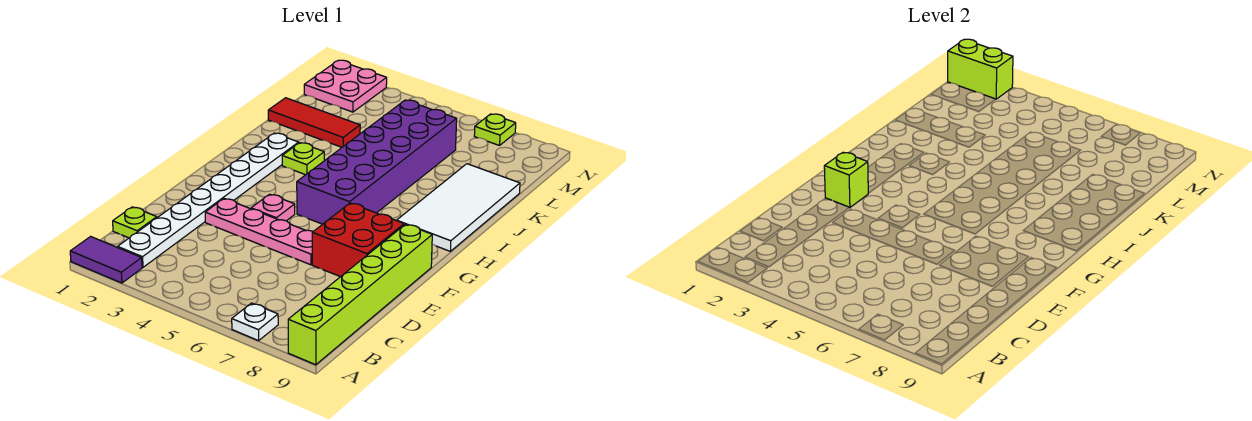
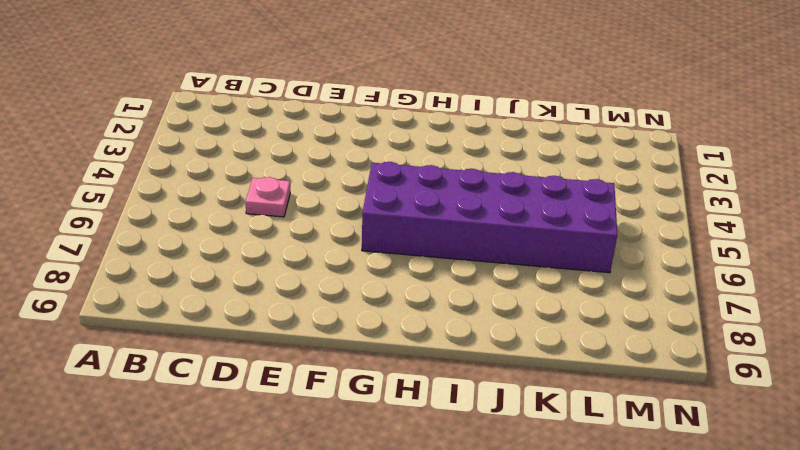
pink plate D5 level 1 -> pink plate F4 level 1
none -> purple tile A1:A2 level 1
none -> white plate A7 level 1
none -> lime brick A9:F9 level 1

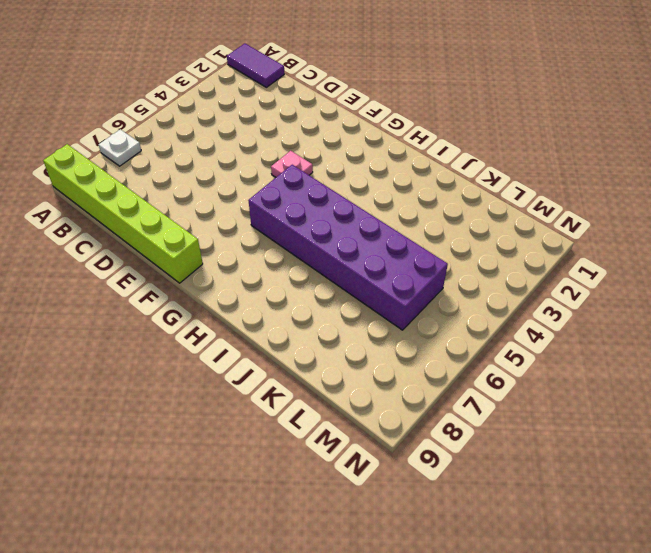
purple tile A1:B1 level 1 -> purple tile A1:A2 level 1
none -> white plate B2:I2 level 1
none -> lime plate C1 level 1
none -> pink plate E3:E6 level 1

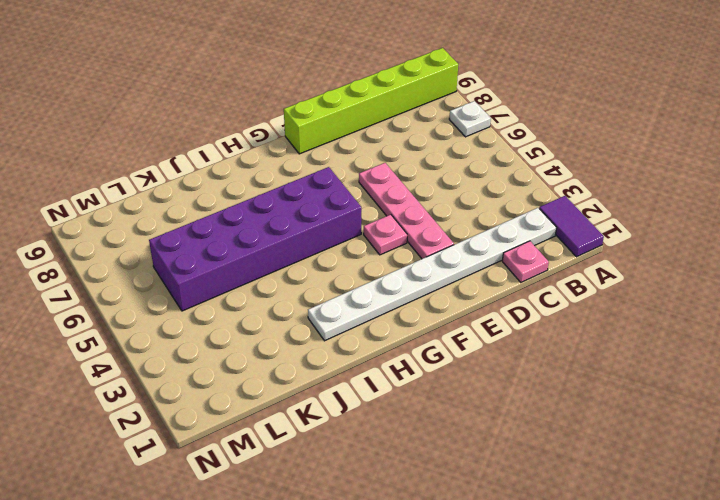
pink plate C1 level 1 -> lime plate C1 level 1
none -> red brick E7:F8 level 1
none -> white tile H8:K9 level 1
none -> lime plate I3 level 1

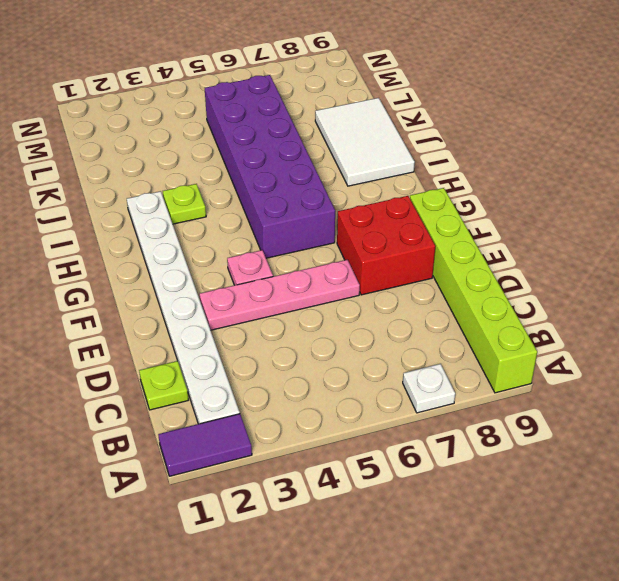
white tile I8:K9 level 1 -> white tile H8:K9 level 1
none -> red tile K1:K3 level 1
none -> pink plate M1:N2 level 1
none -> lime plate N7 level 1

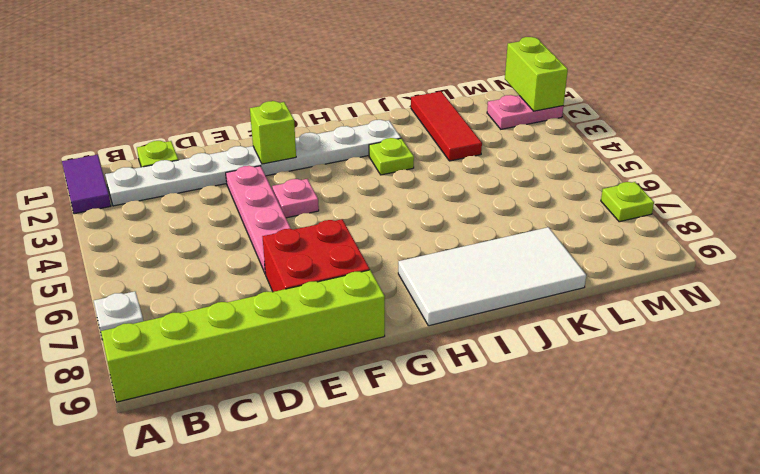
pink plate M2:N2 level 1 -> pink plate M1:N2 level 1
none -> purple brick G5:L6 level 1

